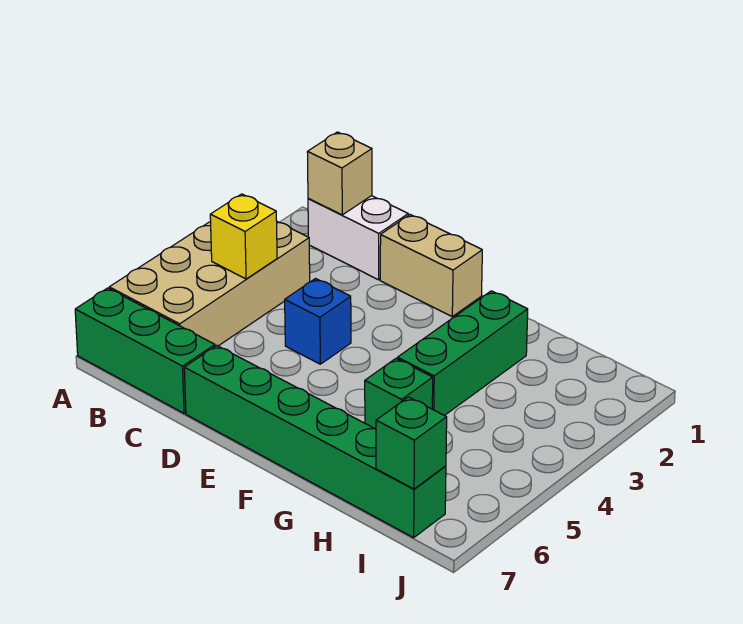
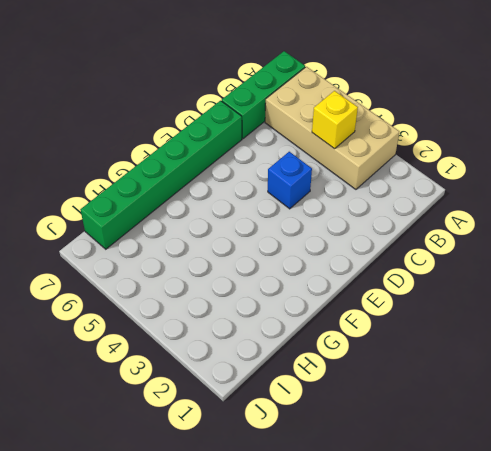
none -> white brick B1:C1 level 1
none -> tan brick D1:E1 level 1

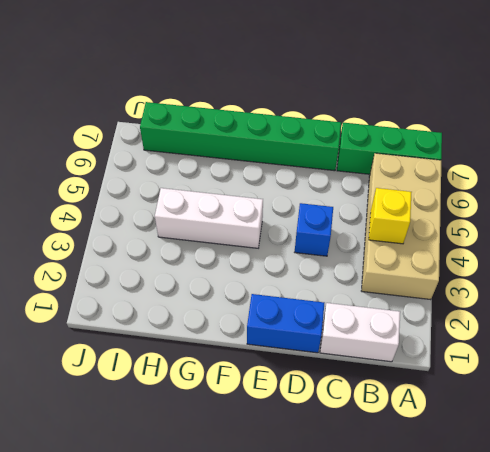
blue brick D1:E1 level 1 -> tan brick D1:E1 level 1
white brick F4:H4 level 1 -> green brick G2:G4 level 1
none -> green brick G5 level 1
none -> tan brick B1 level 2

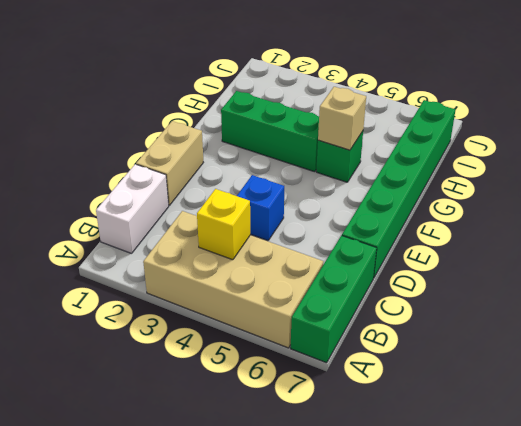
tan brick G5 level 2 -> tan brick B1 level 2
none -> green brick I7 level 2

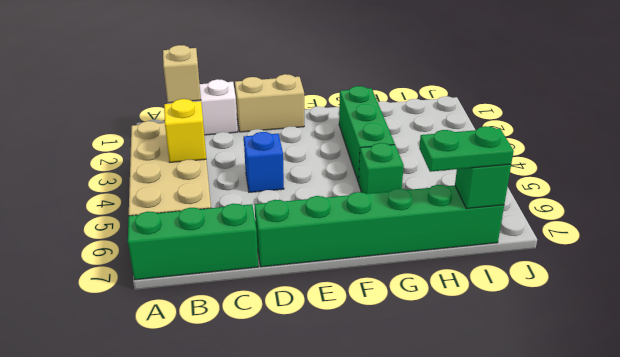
green plate H7:I7 level 3 -> none

